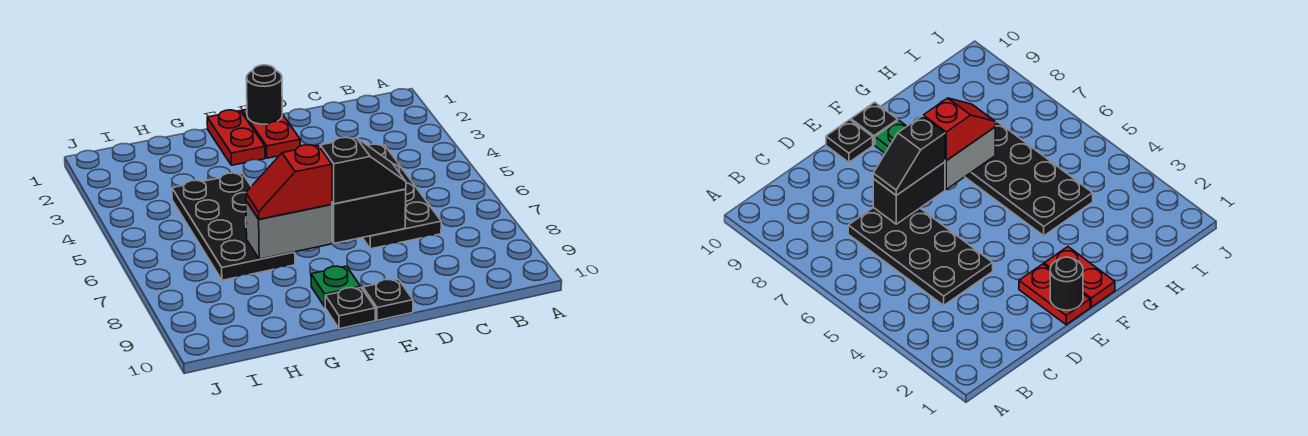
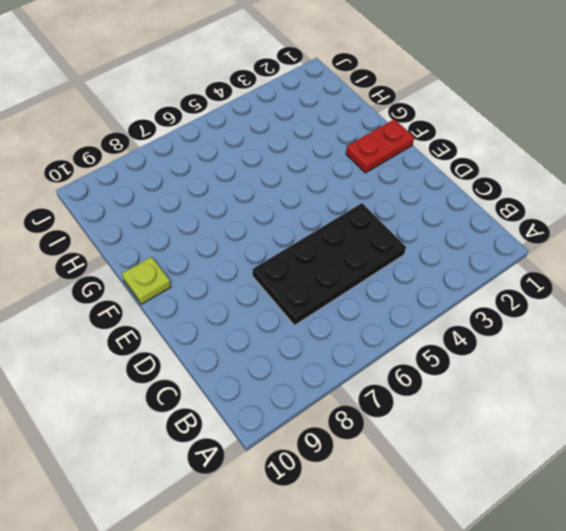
lime plate F10 level 1 -> black plate F10 level 1
none -> red plate E1:E2 level 1
none -> black plate E10 level 1
none -> green plate F9 level 1

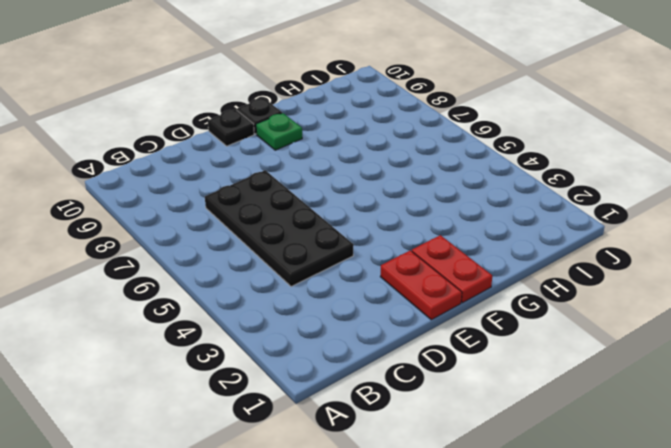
none -> black plate G4:H7 level 1
none -> black brick D7:E7 level 2
none -> black round brick E1 level 2

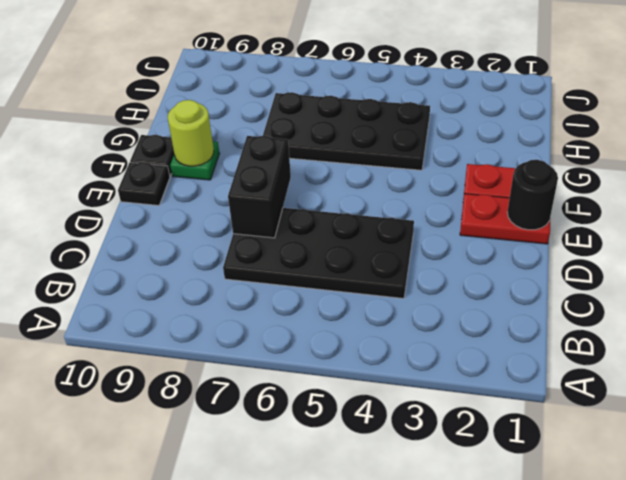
lime round brick F9 level 2 -> none
none -> grey brick F7:G7 level 2
none -> black slope D7:E7 level 3 top E
none -> red slope F7:G7 level 3 top F

